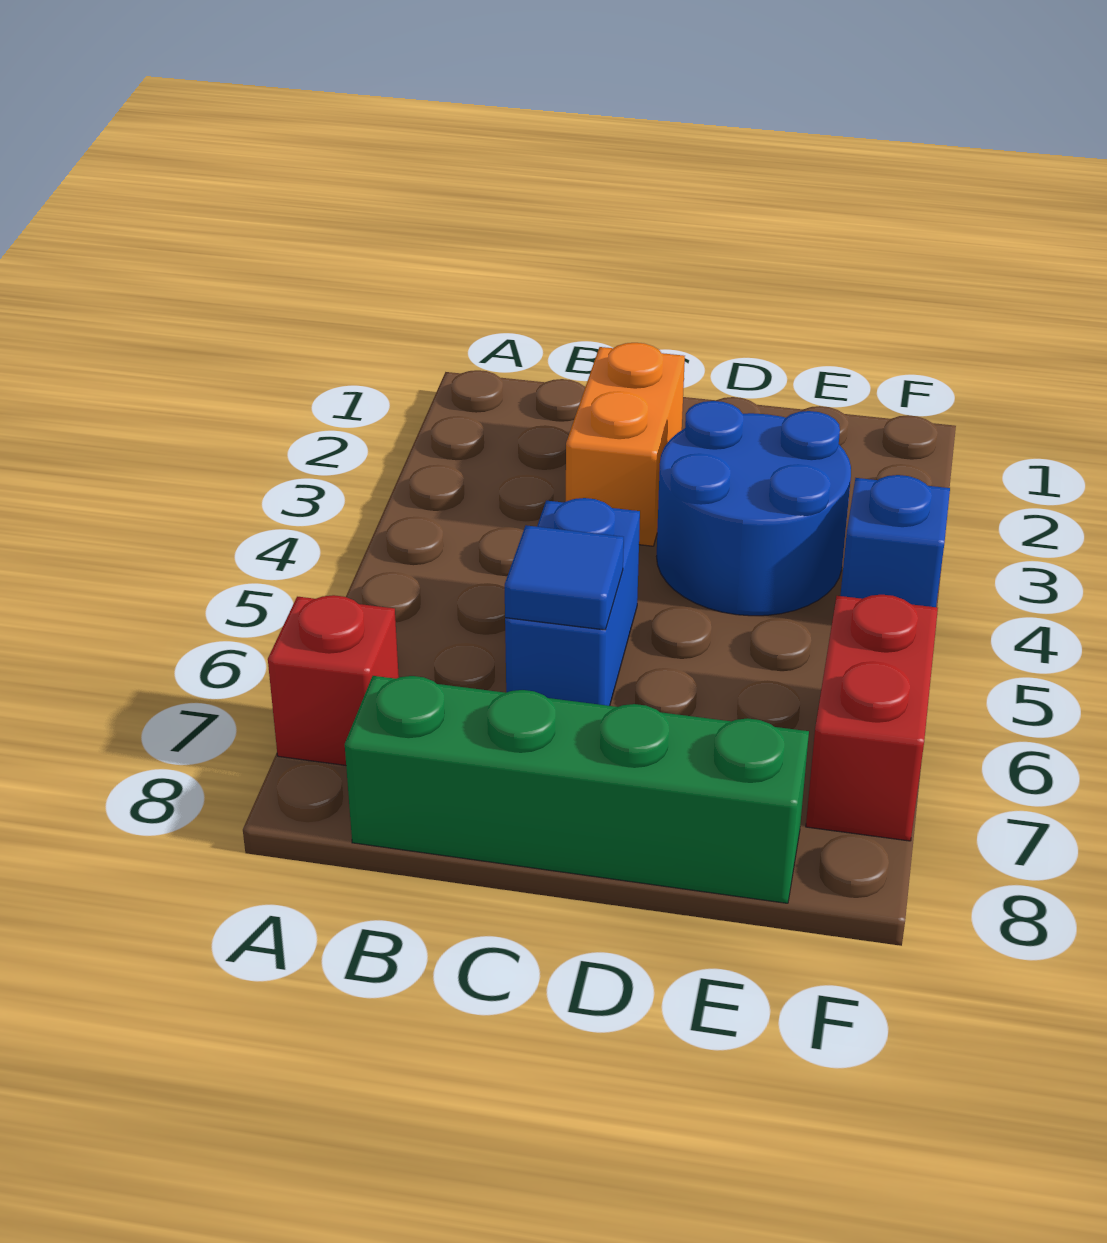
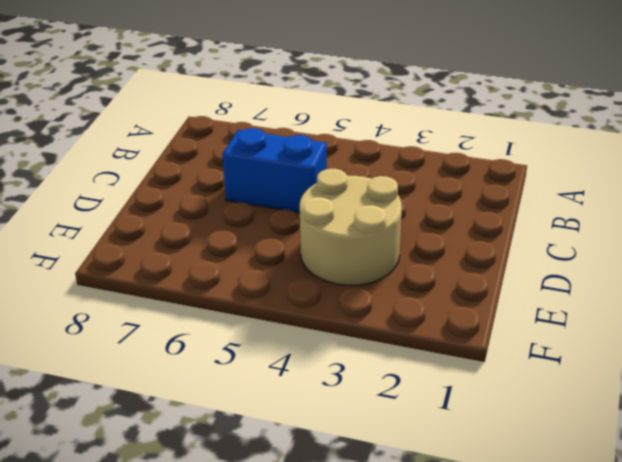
tan round brick D3:E4 level 1 -> blue round brick D3:E4 level 1
none -> red brick A7 level 1
none -> green brick B8:E8 level 1

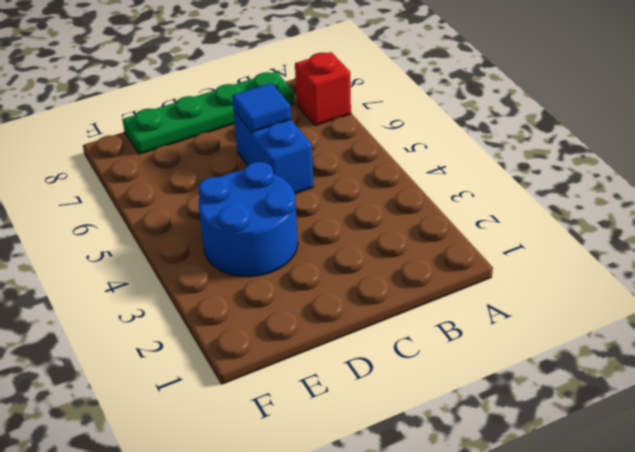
green plate B8:E8 level 1 -> green brick B8:E8 level 1
none -> orange brick C2:C3 level 1
none -> blue brick F4 level 1

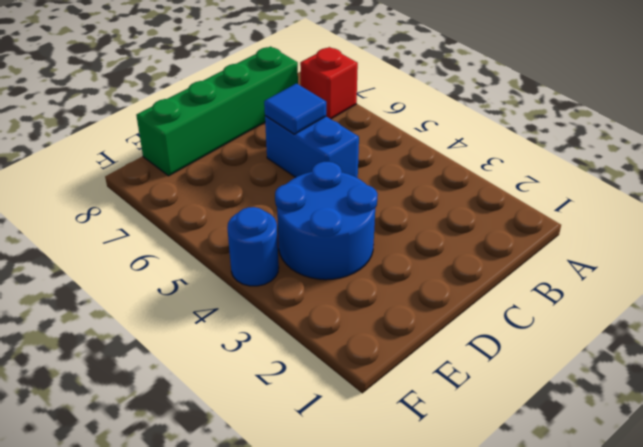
blue round brick F4 level 1 -> blue brick F4 level 1
none -> orange brick C2:C3 level 1
none -> red brick F6:F7 level 1

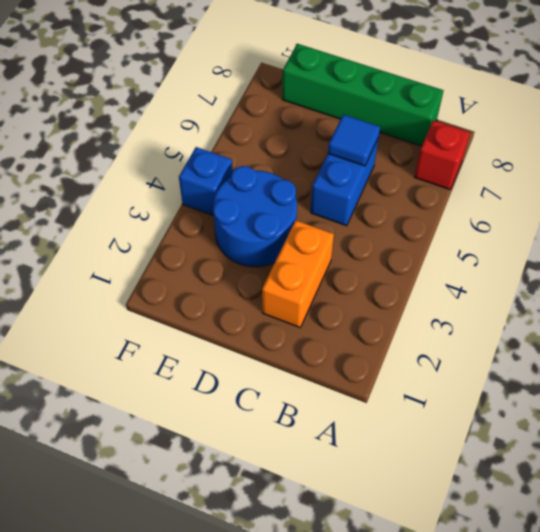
none -> red brick F6:F7 level 1

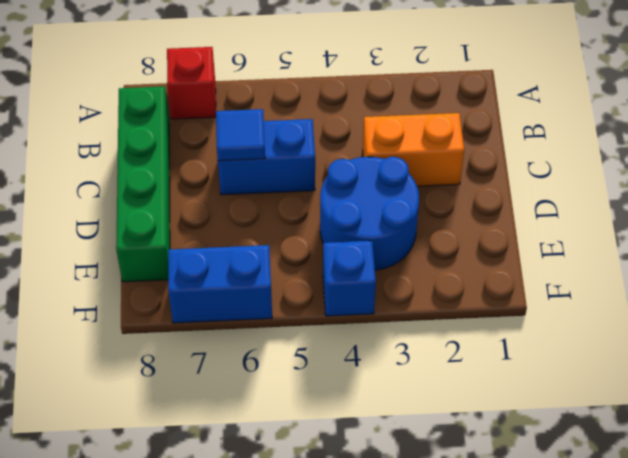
blue brick F6:F7 level 1 -> red brick F6:F7 level 1

